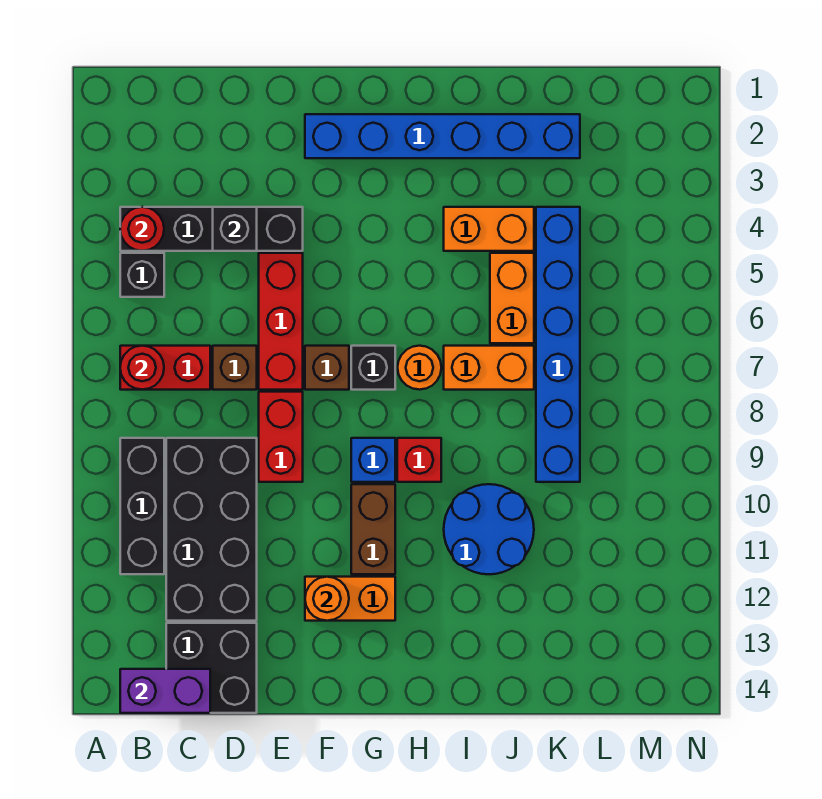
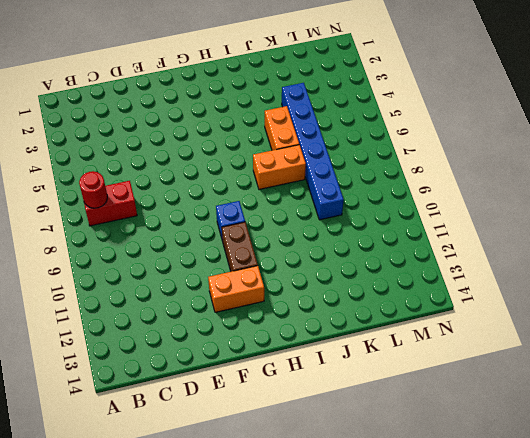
none -> black brick B4:E4 level 1
none -> black brick B5 level 1
none -> black brick B9:B11 level 1

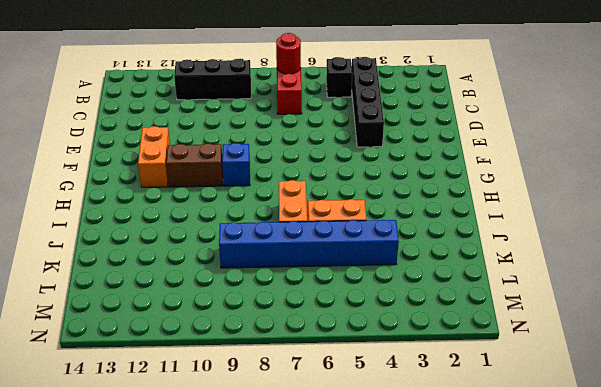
none -> black brick C9:D12 level 1
none -> black brick C13:D14 level 1
none -> brown brick D7 level 1

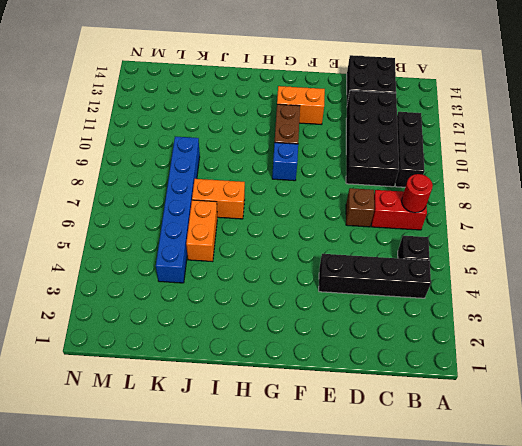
none -> red brick E5:E7 level 1
none -> red brick E8:E9 level 1
none -> blue brick F2:K2 level 1

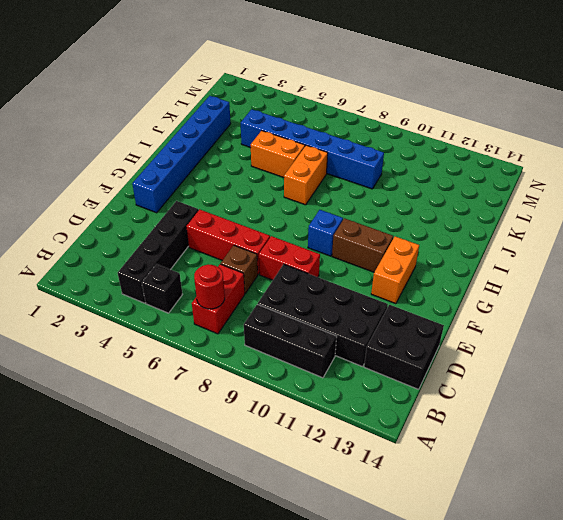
none -> brown brick F7 level 1
none -> black brick G7 level 1
none -> orange round brick H7 level 1

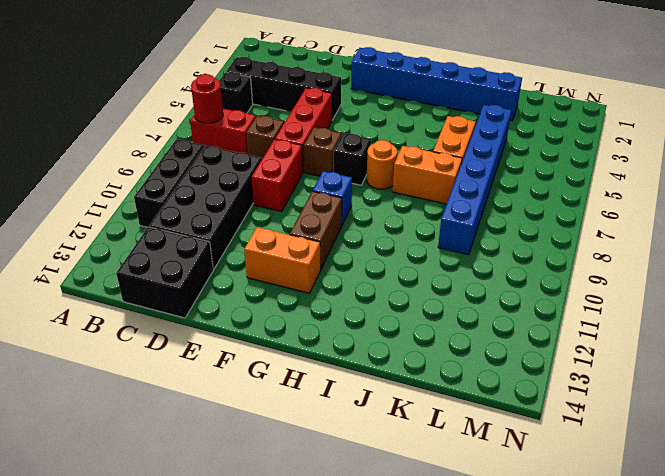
none -> red brick H9 level 1
none -> orange brick I4:J4 level 1
none -> blue round brick I10:J11 level 1

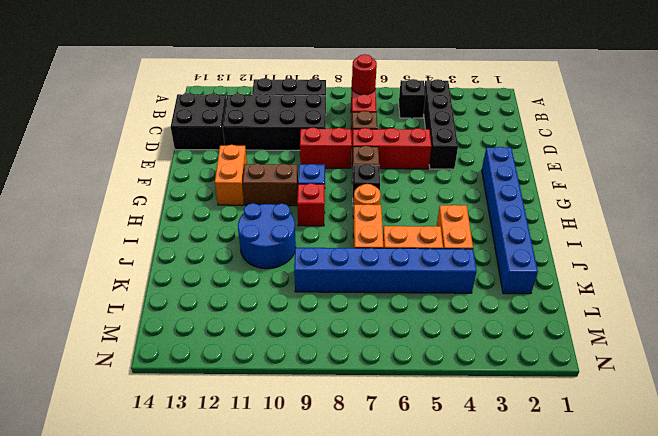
none -> red round brick B4 level 2
none -> purple brick B14:C14 level 2
none -> black brick D4 level 2

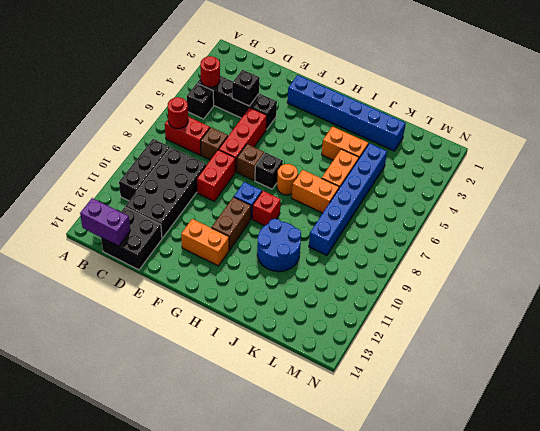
none -> orange round brick F12 level 2

